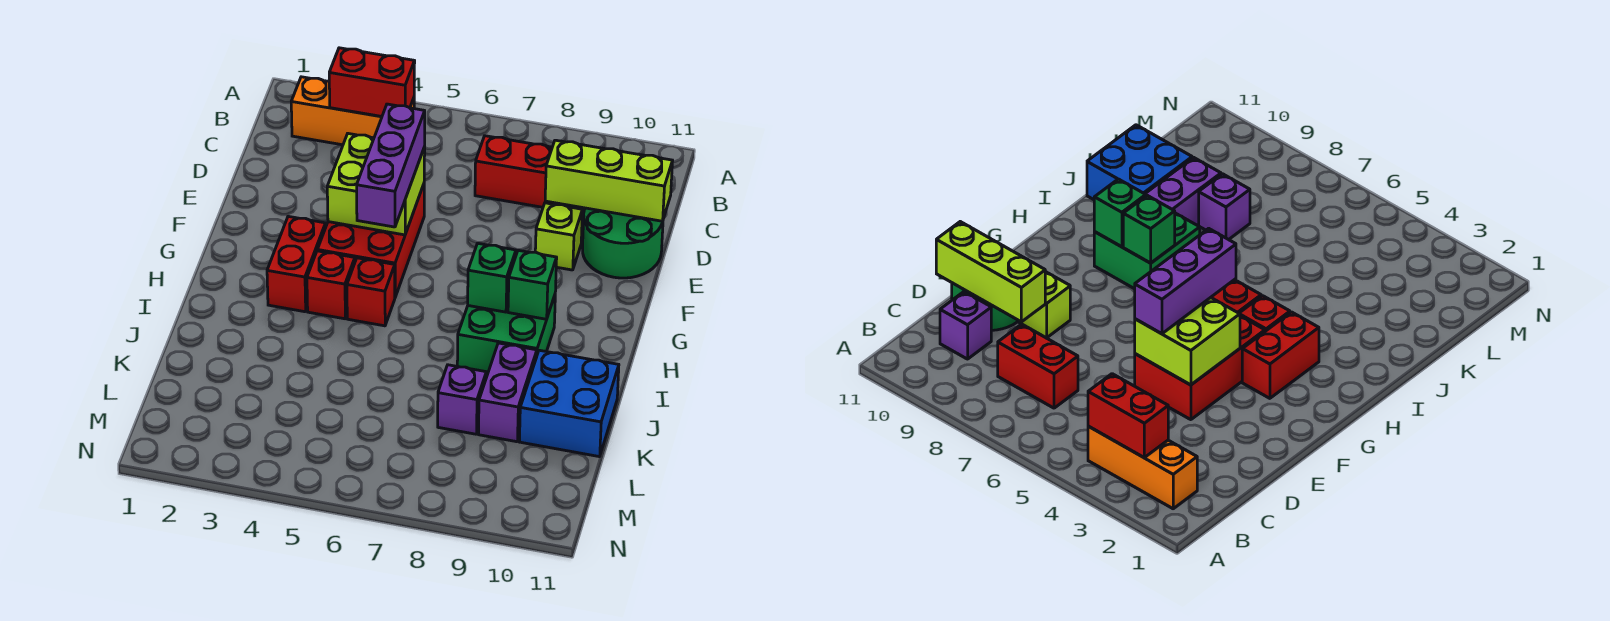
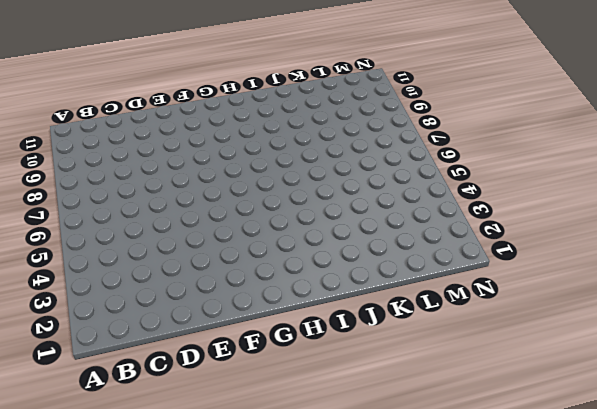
none -> orange brick B2:B4 level 1
none -> red brick C7:C8 level 1
none -> purple brick C10 level 1

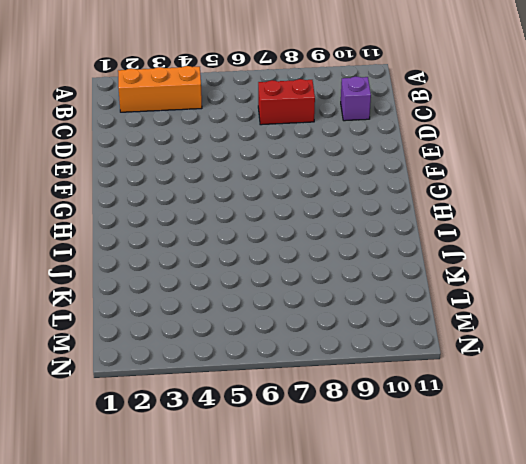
none -> green round brick D10:E11 level 1
none -> red brick E4:G5 level 1
none -> lime brick E9 level 1

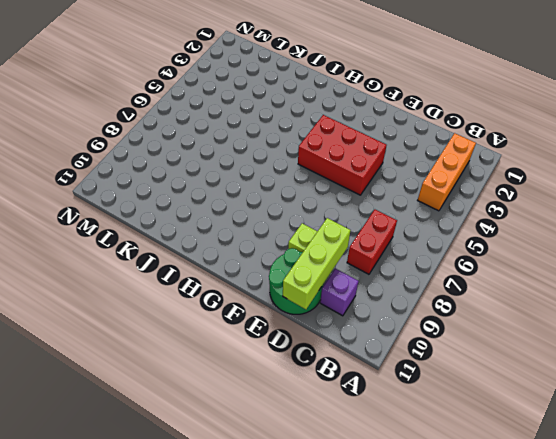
none -> red brick G3:H3 level 1
none -> red brick H4 level 1
none -> red brick H5 level 1

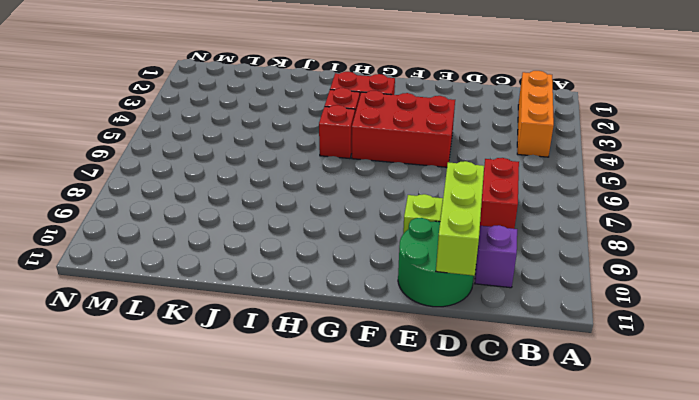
none -> green brick H8:I9 level 1
none -> purple brick J9:K9 level 1
none -> blue brick J10:K11 level 1

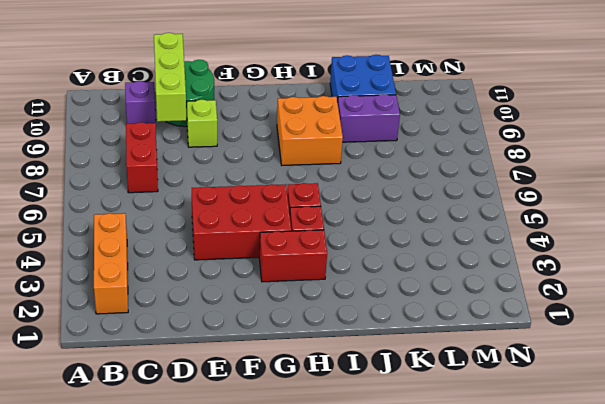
orange brick H8:I9 level 1 -> green brick H8:I9 level 1
none -> purple brick K8 level 1
none -> red brick B3:B4 level 2
none -> lime brick E4:F5 level 2

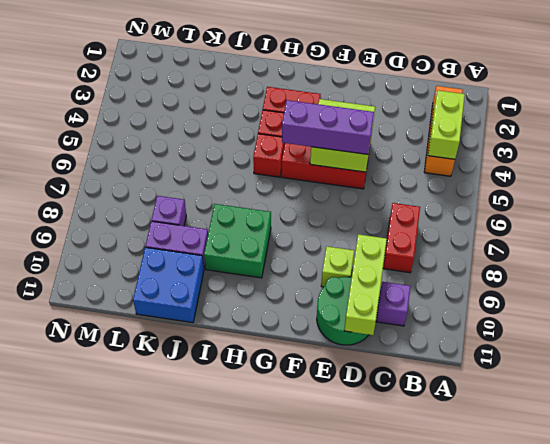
lime brick B3:B4 level 2 -> red brick B3:B4 level 2
none -> green brick H8 level 2
none -> green brick H9 level 2

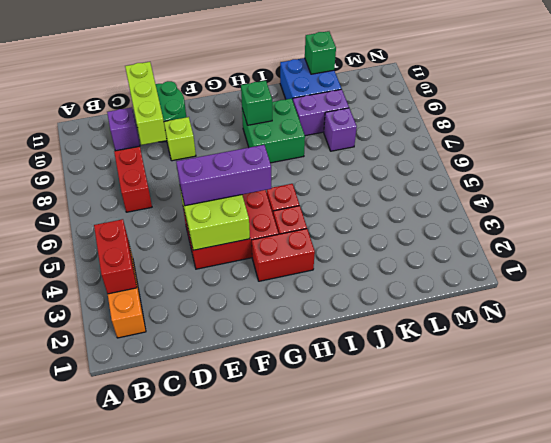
green brick K11 level 2 -> green brick H8 level 2

